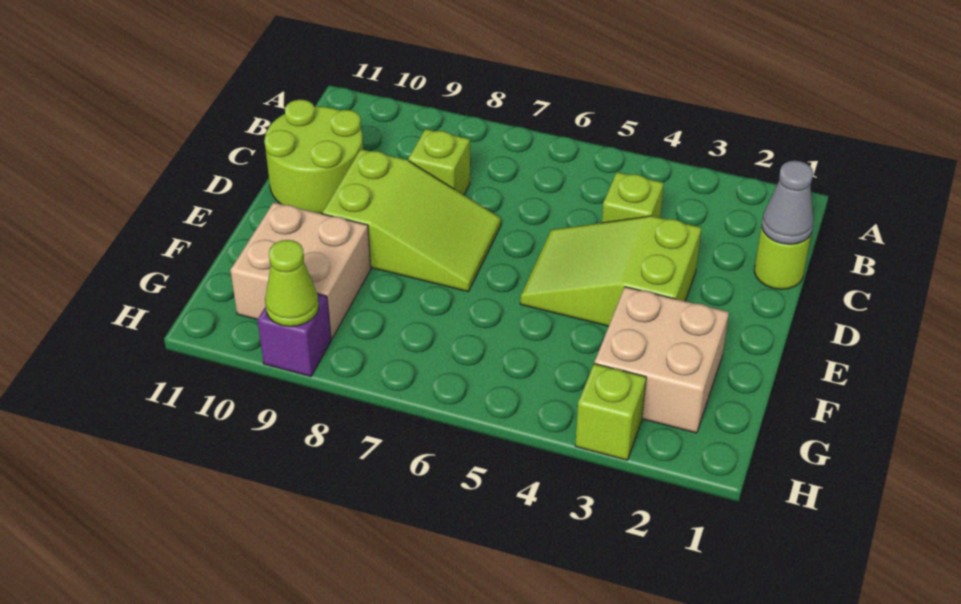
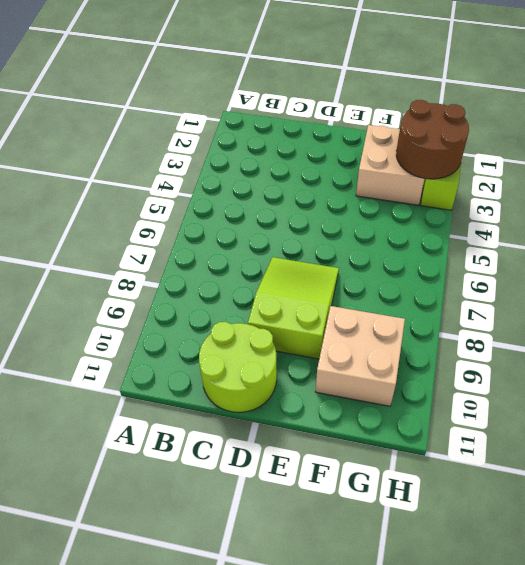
brown round brick G2:H3 level 2 -> none
none -> lime round brick C1 level 1
none -> lime brick C4 level 1
none -> lime brick C8 level 1

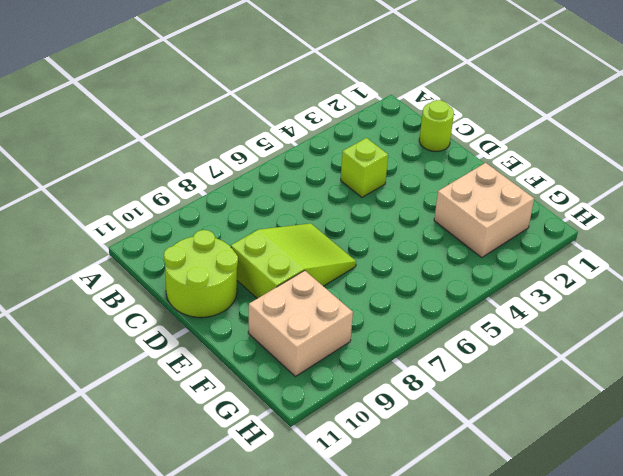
none -> lime brick C8 level 1
none -> lime slope D3:E5 level 1 top 3
none -> lime brick H3 level 1

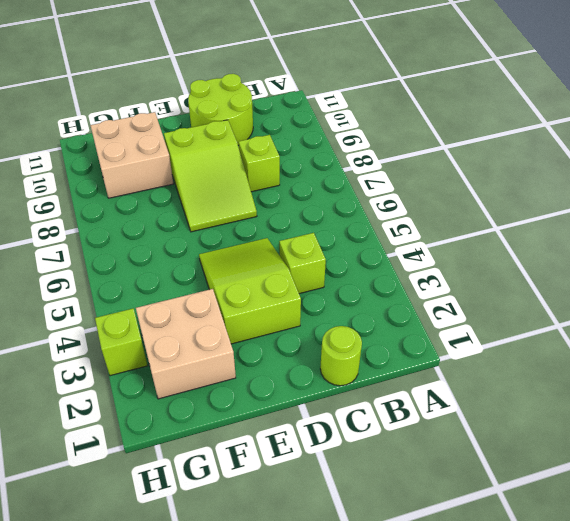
none -> purple brick H9 level 1
none -> grey cone C1 level 2
none -> lime cone H9 level 2

